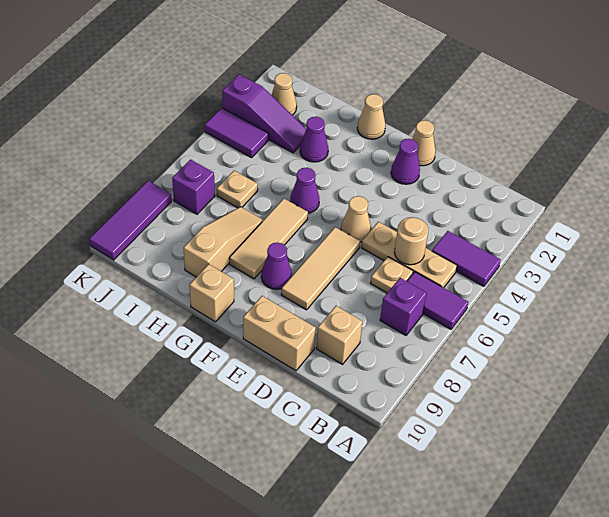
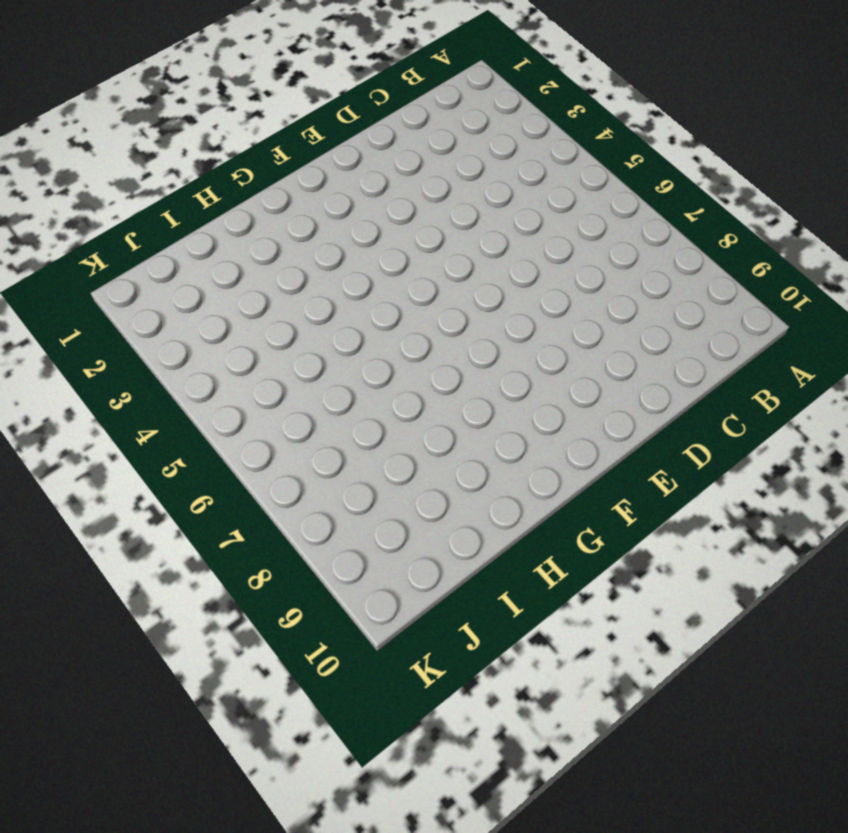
none -> purple tile A4:B4 level 1
none -> purple tile A6:B6 level 1
none -> tan plate B5:D5 level 1

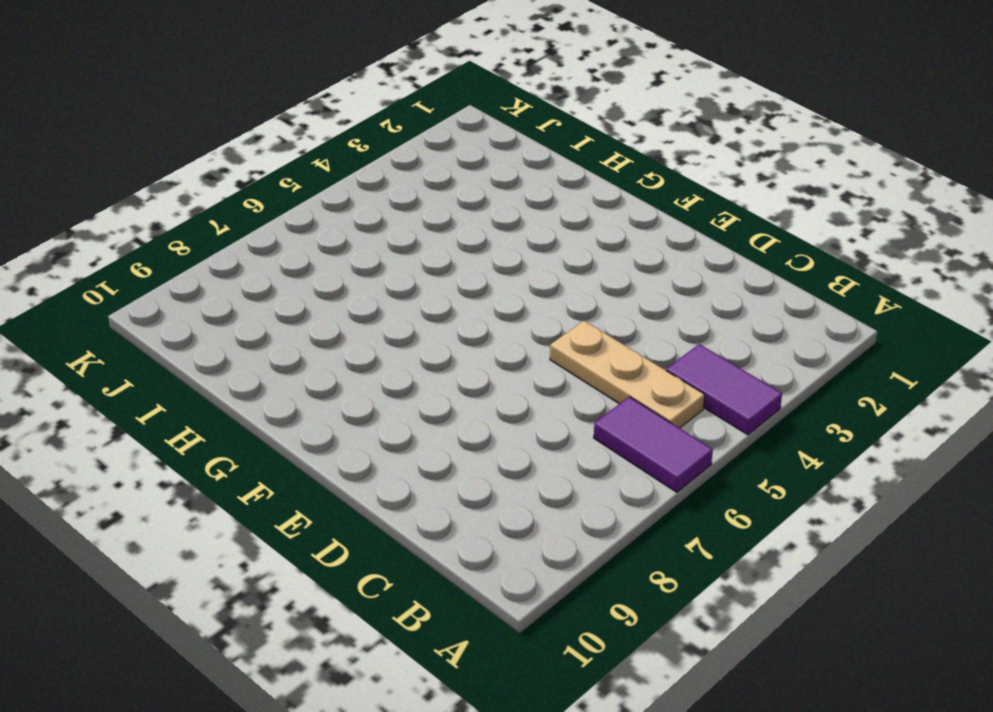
none -> purple brick B7 level 1
none -> tan plate C6 level 1
none -> tan brick C9 level 1

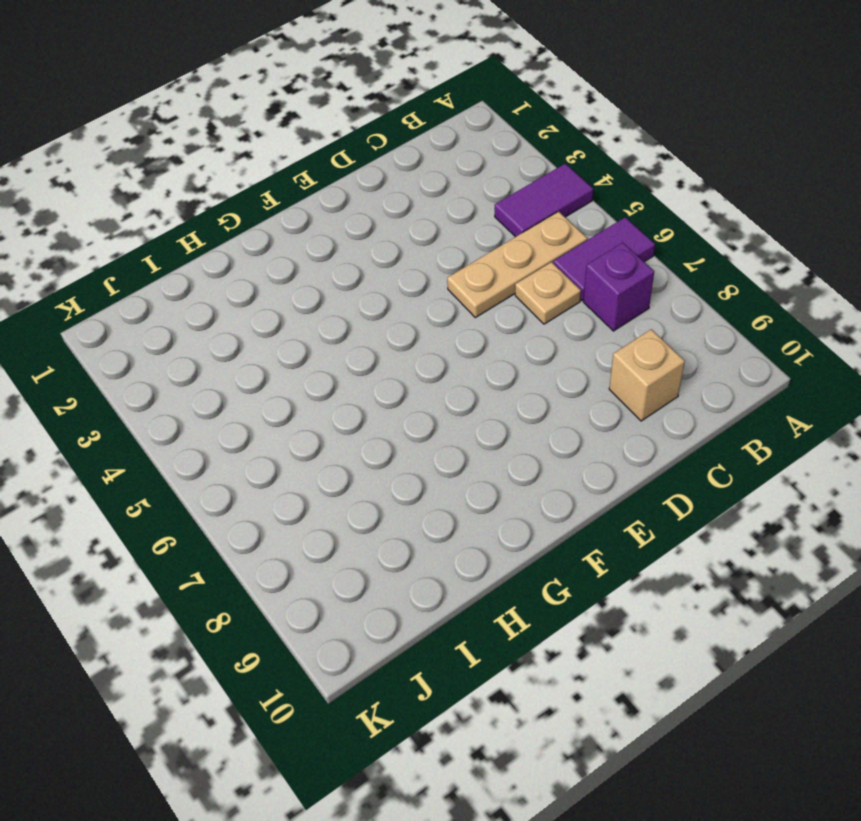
none -> tan brick D10:E10 level 1
none -> tan cone E1 level 1
none -> purple cone E2 level 1

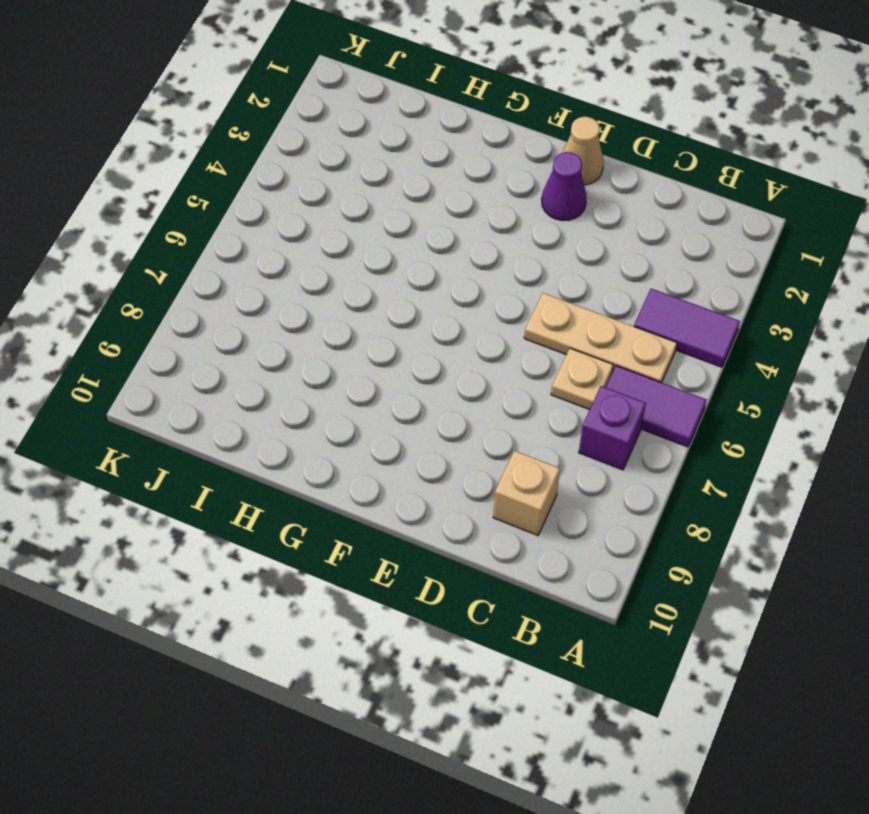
none -> tan brick D10:E10 level 1
none -> tan cone E5 level 1
none -> tan tile E6:E8 level 1

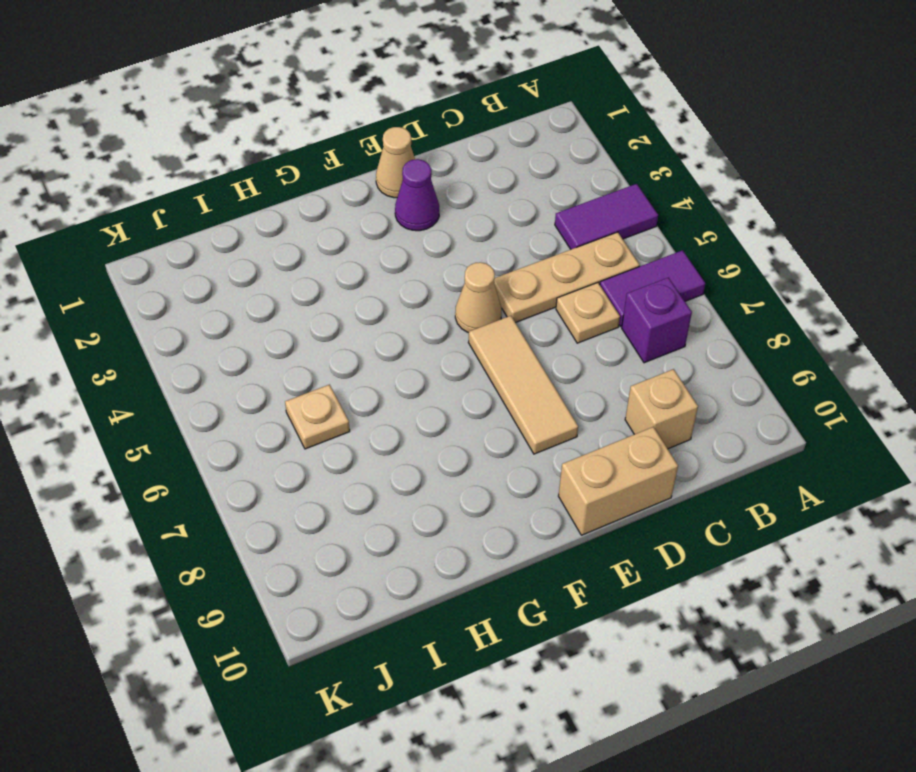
none -> purple cone F8 level 1
none -> tan cone G1 level 1
none -> purple cone G5 level 1

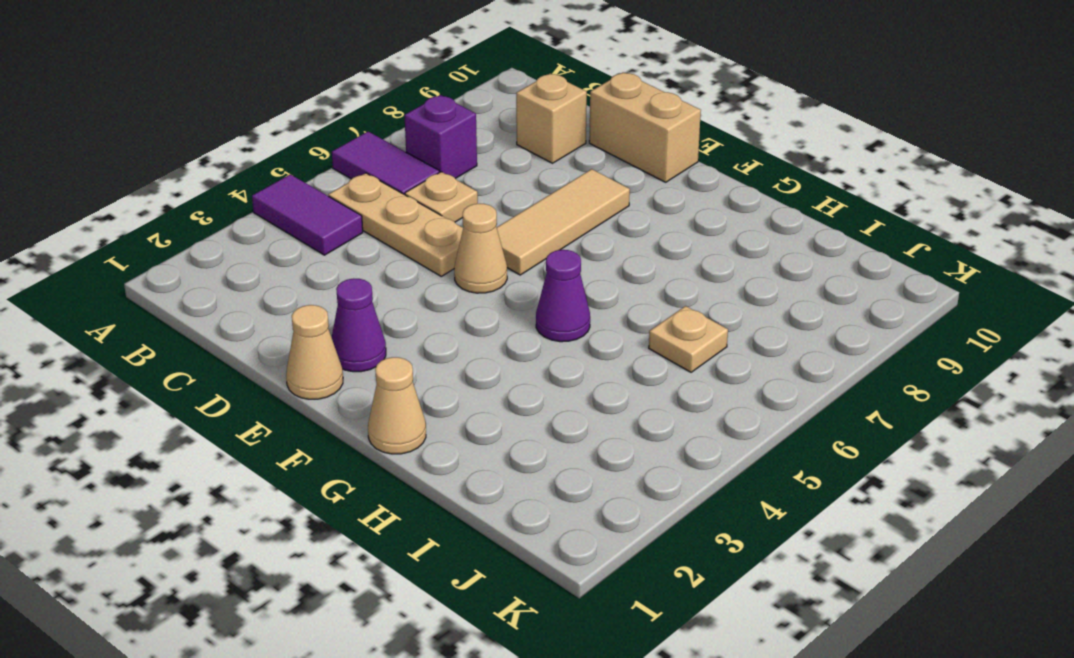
none -> purple cone F8 level 1
none -> tan tile G6:G8 level 1
none -> tan brick G10 level 1

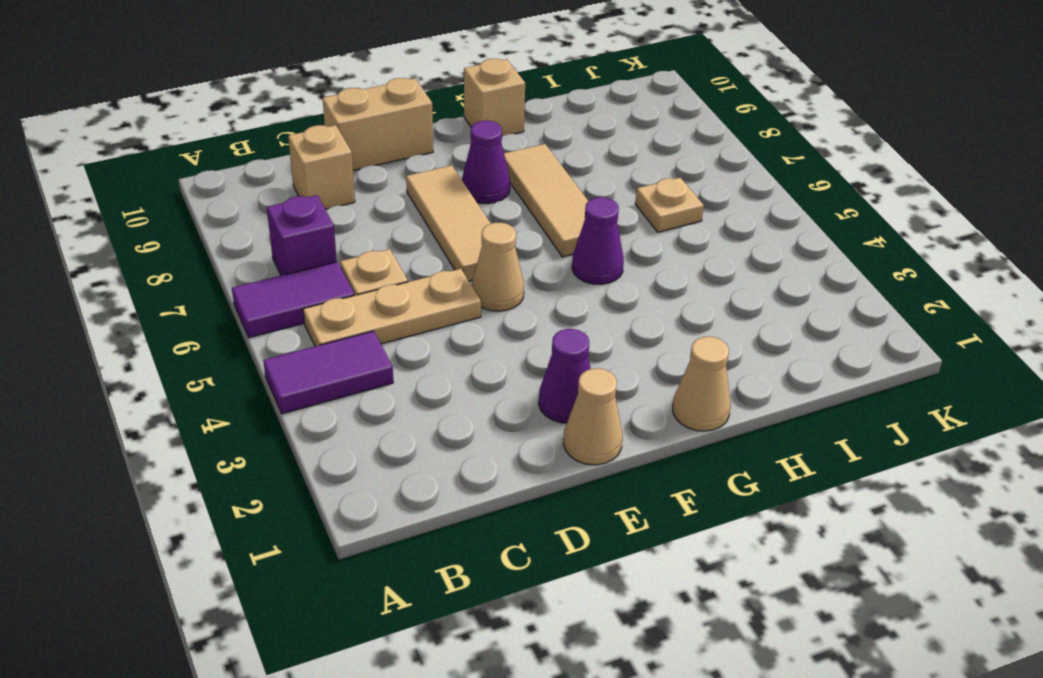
none -> purple cone H3 level 1
none -> tan slope H7:H9 level 1 top 9
none -> purple slope I3:K3 level 1 top K

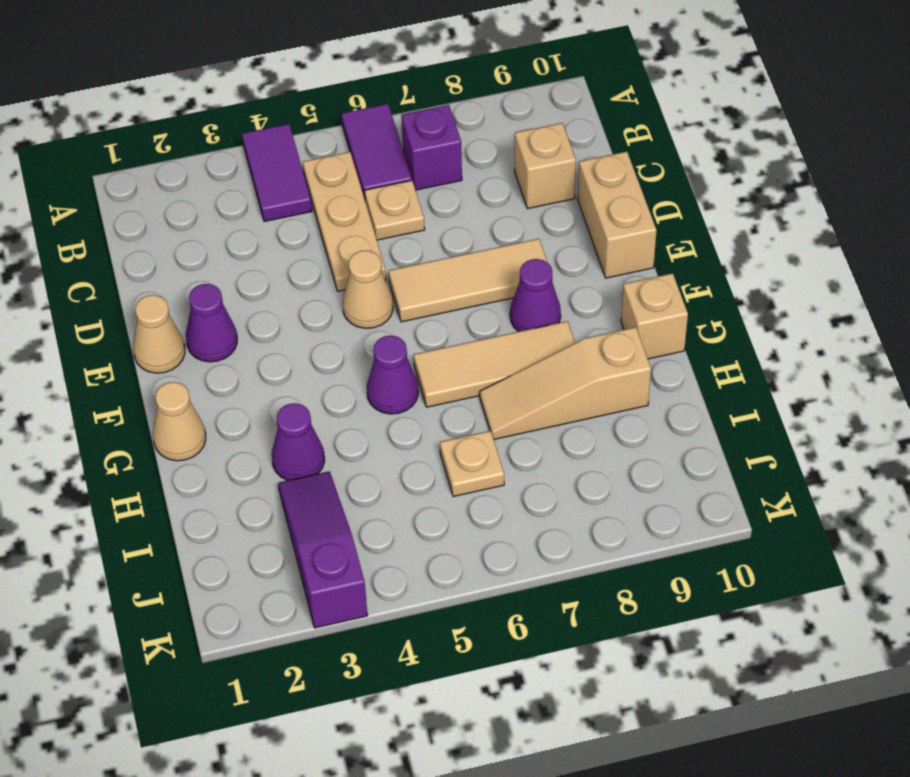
none -> tan cone J2 level 1
none -> purple tile J4:K4 level 1
none -> purple brick J7 level 1

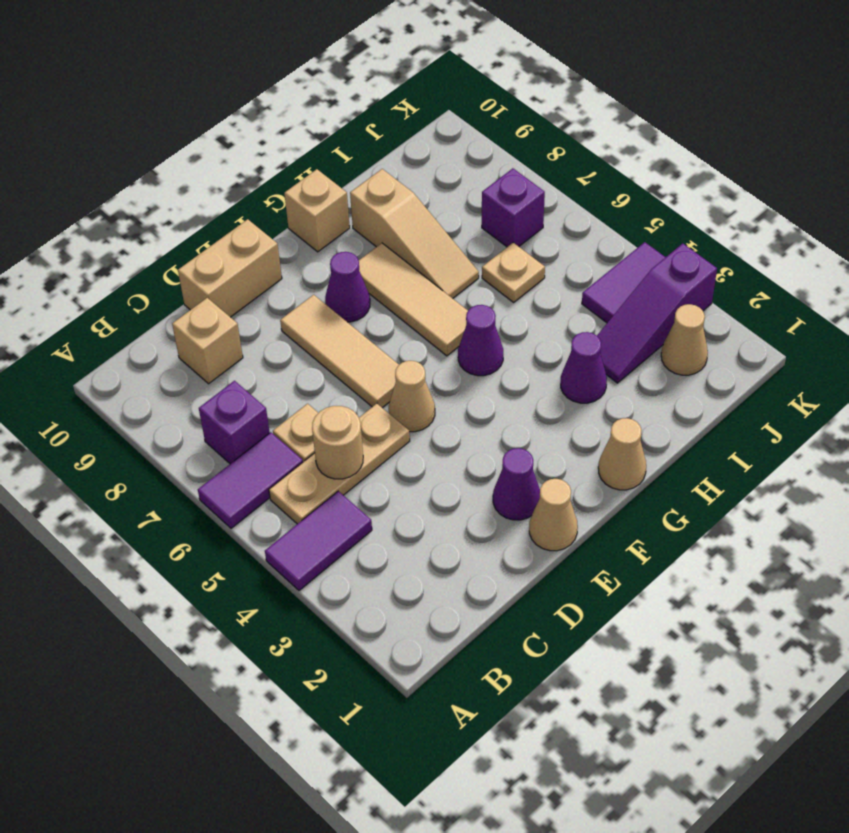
none -> purple tile K8:K10 level 1

